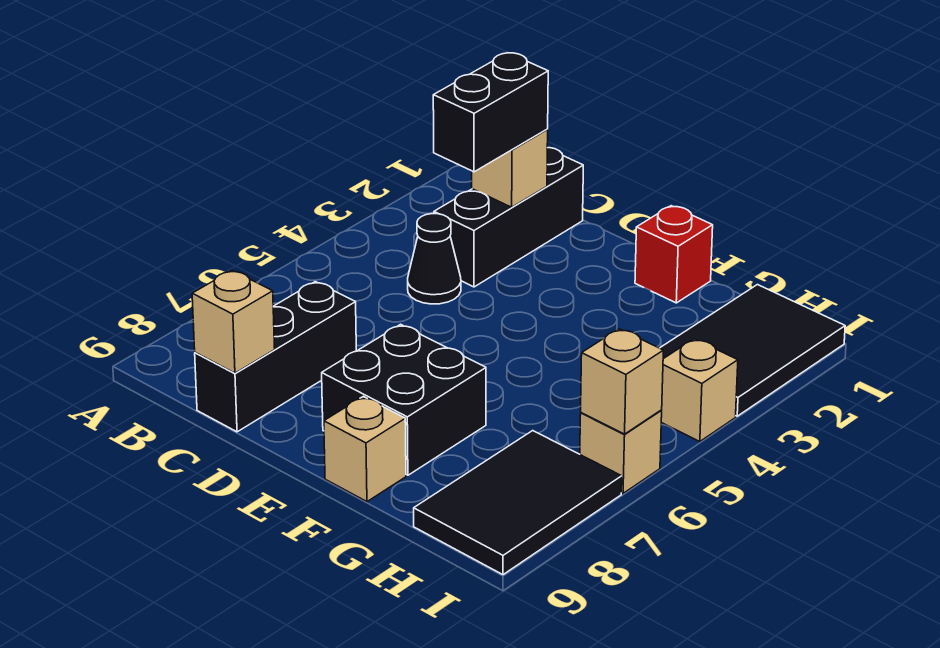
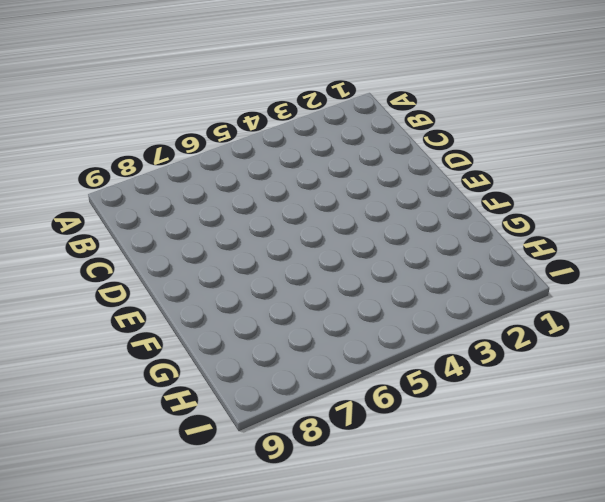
none -> black brick C1:C3 level 1
none -> black cone C4 level 1
none -> black brick C7:C9 level 1

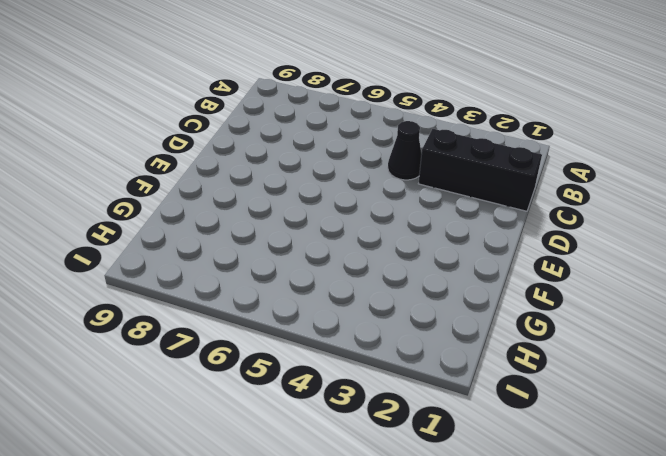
none -> black brick C7:C9 level 1
none -> black brick E7:F8 level 1
none -> red brick F1 level 1

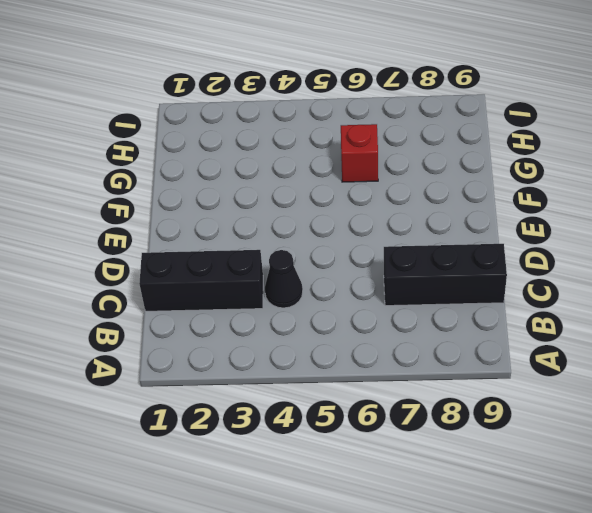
red brick G6 level 1 -> red brick F1 level 1
none -> black brick E7:F8 level 1
none -> tan brick F9 level 1
none -> black tile H1:I3 level 1

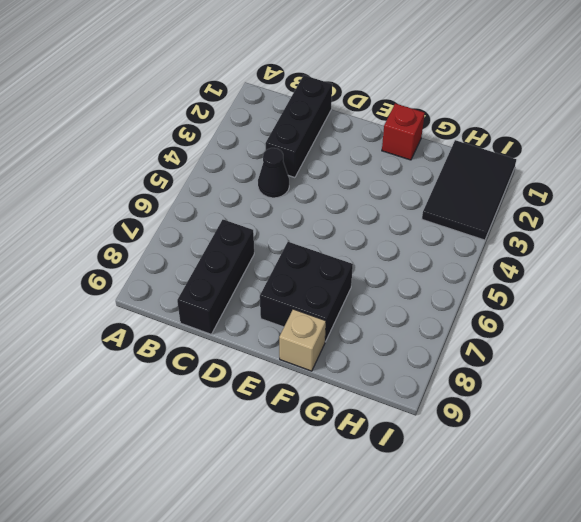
none -> black tile H7:I9 level 1
none -> tan brick I4 level 1
none -> tan brick I6 level 1

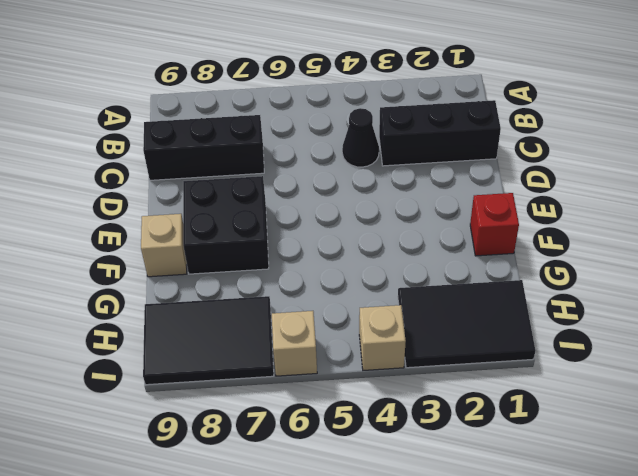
none -> tan brick C2 level 2
none -> tan brick C9 level 2
none -> tan brick I6 level 2

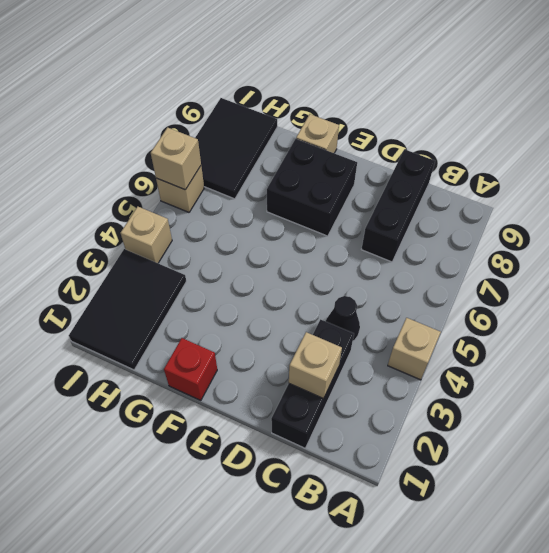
tan brick A4 level 1 -> tan brick C9 level 2
none -> black brick C2:C3 level 3

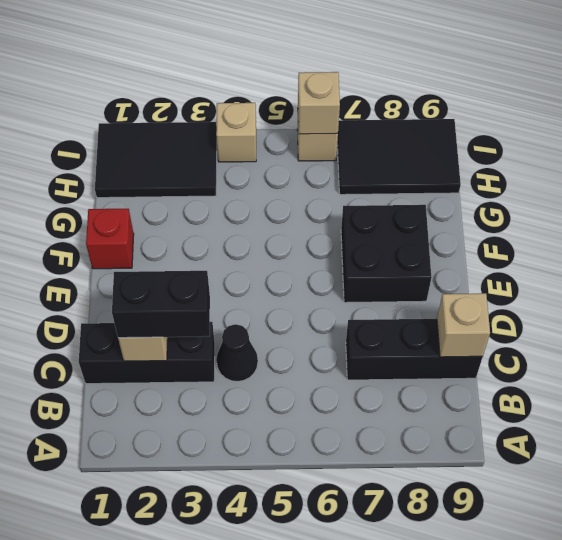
none -> tan brick F9 level 1

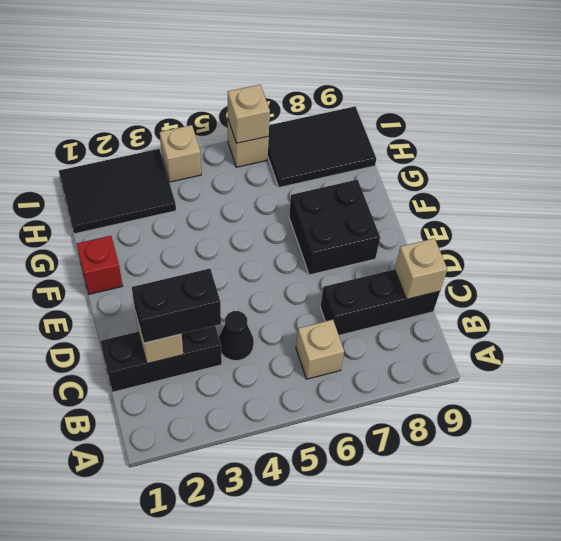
tan brick B6 level 1 -> tan brick F9 level 1

